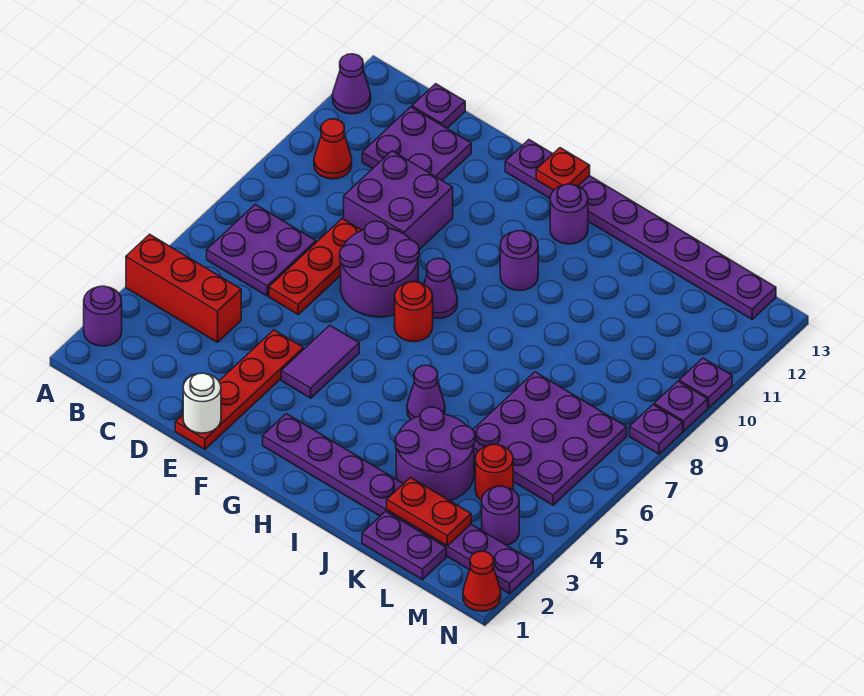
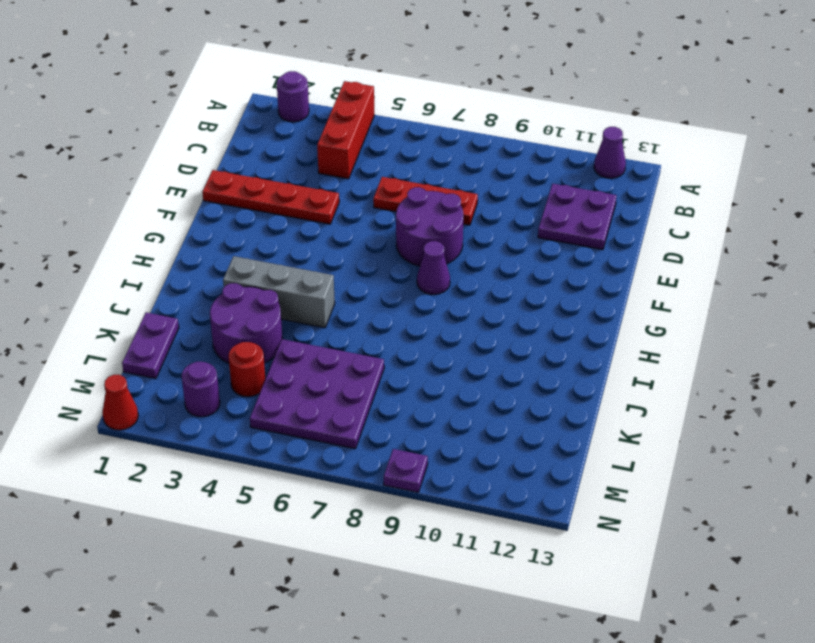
grey brick I3:I5 level 1 -> purple cone I5 level 1
none -> purple plate B6:C7 level 1
none -> red cone B10 level 1
none -> purple plate C13 level 1
none -> purple brick D9:E10 level 1

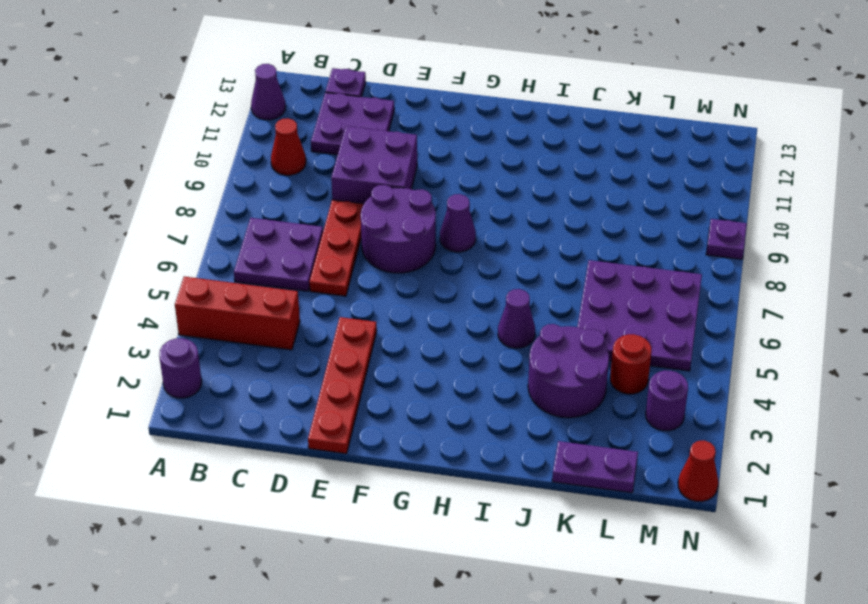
none -> purple tile F4:F5 level 1
none -> purple plate F13:M13 level 1
none -> purple plate G2:N2 level 1
none -> red round brick G7 level 1

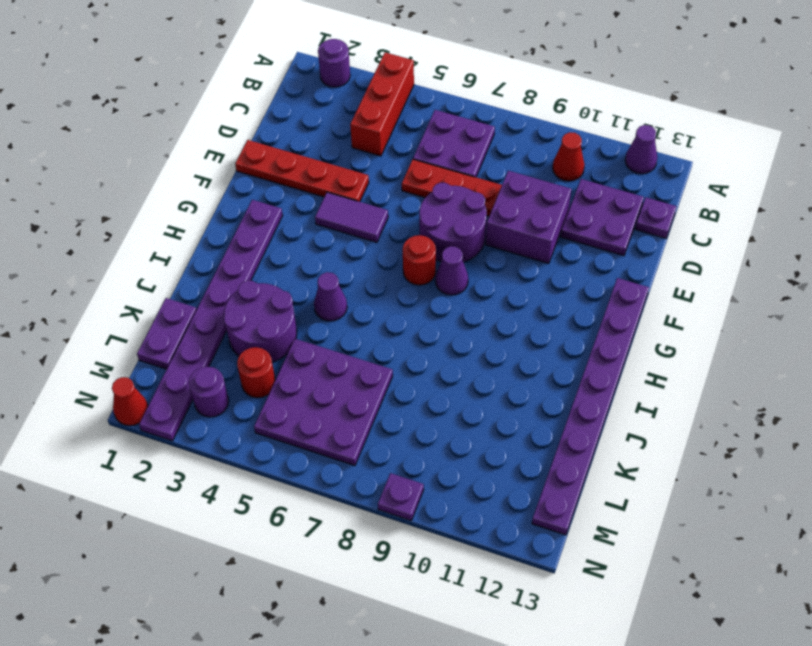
none -> purple round brick H10 level 1
none -> purple round brick H12 level 1
none -> purple plate N8 level 1
none -> purple plate N10 level 1

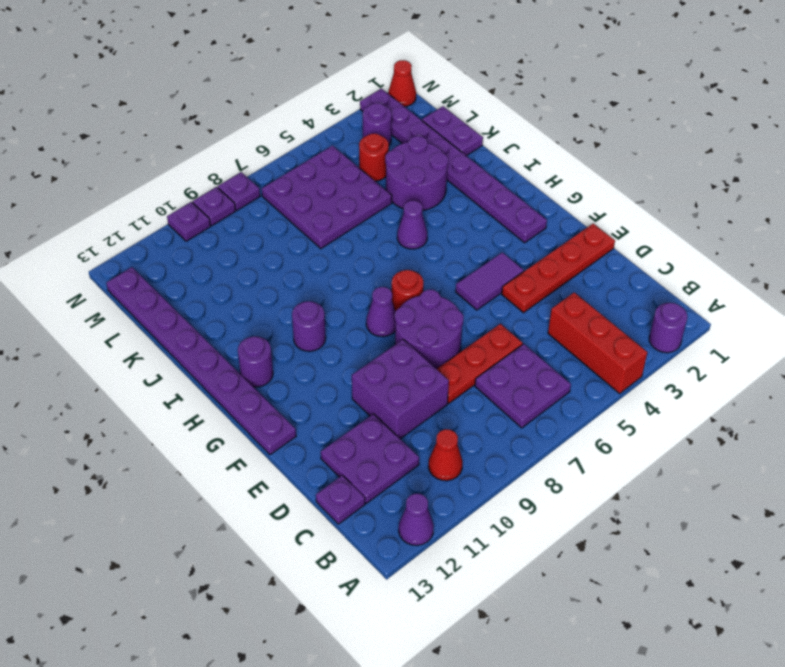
none -> white round brick E1 level 2
none -> red plate G13 level 2
none -> red plate K2:L2 level 2

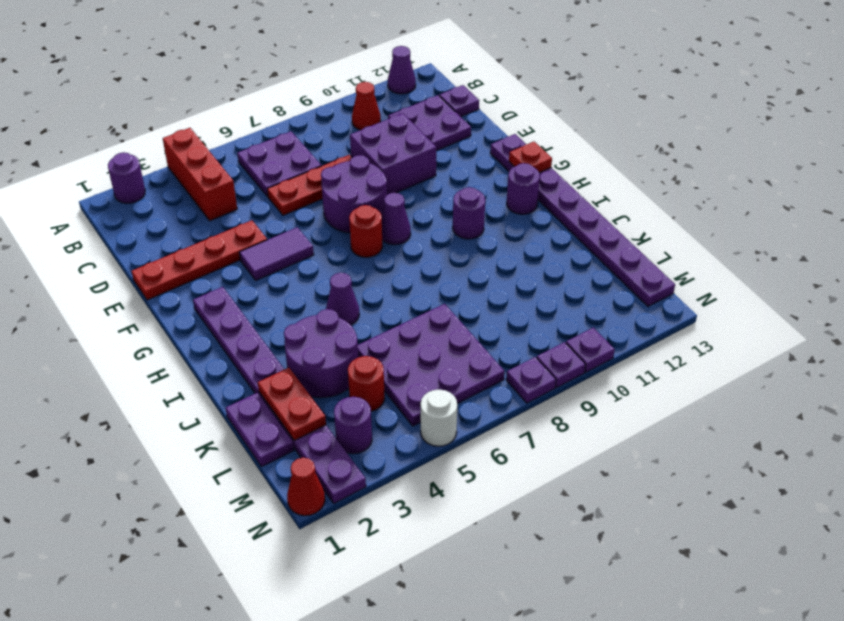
white round brick N5 level 1 -> white round brick E1 level 2

